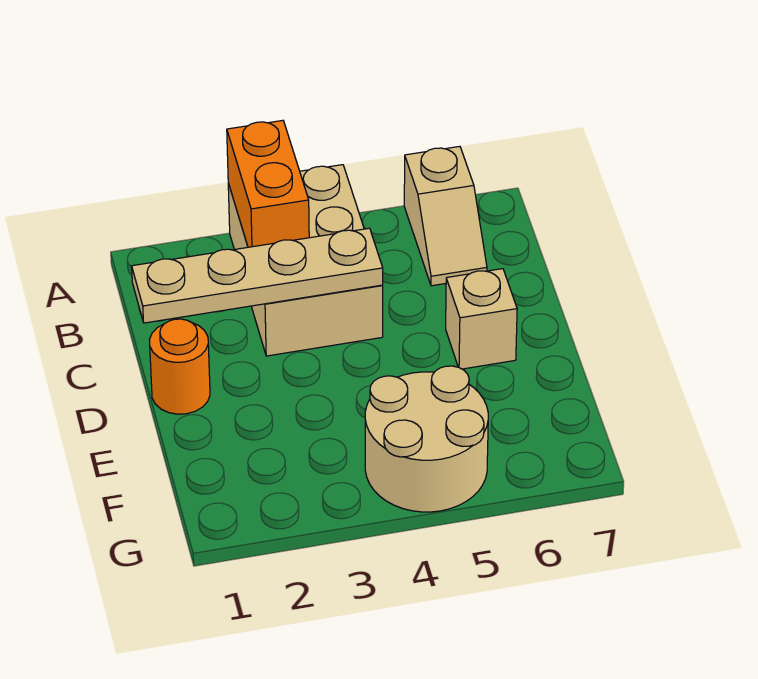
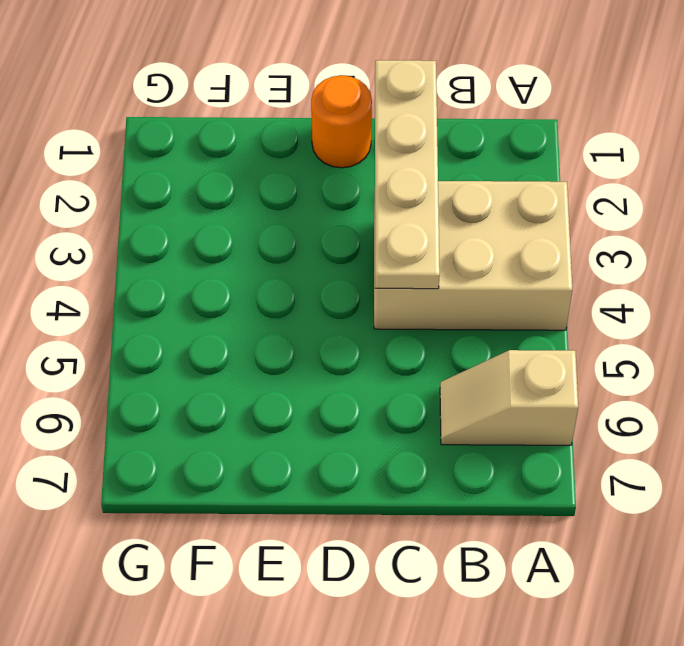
none -> tan brick D6 level 1
none -> tan round brick F4:G5 level 1

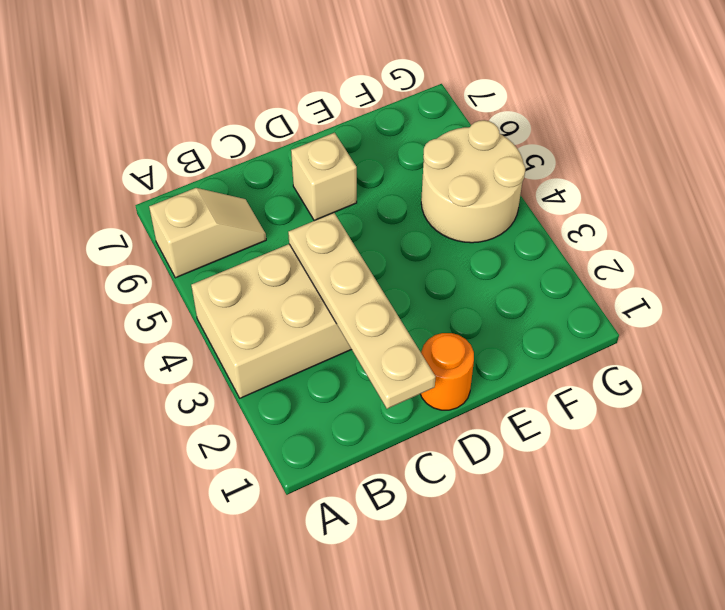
none -> orange brick A3:B3 level 2

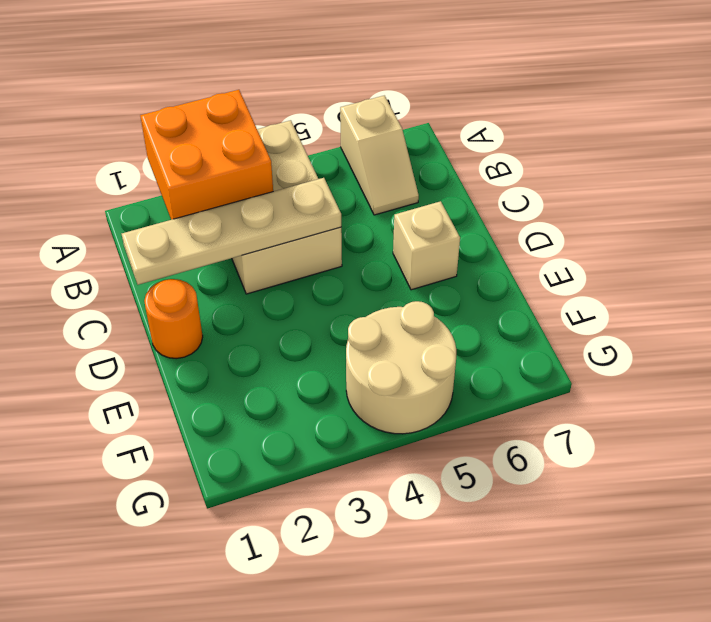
orange brick A2:B3 level 2 -> orange brick A3:B3 level 2

